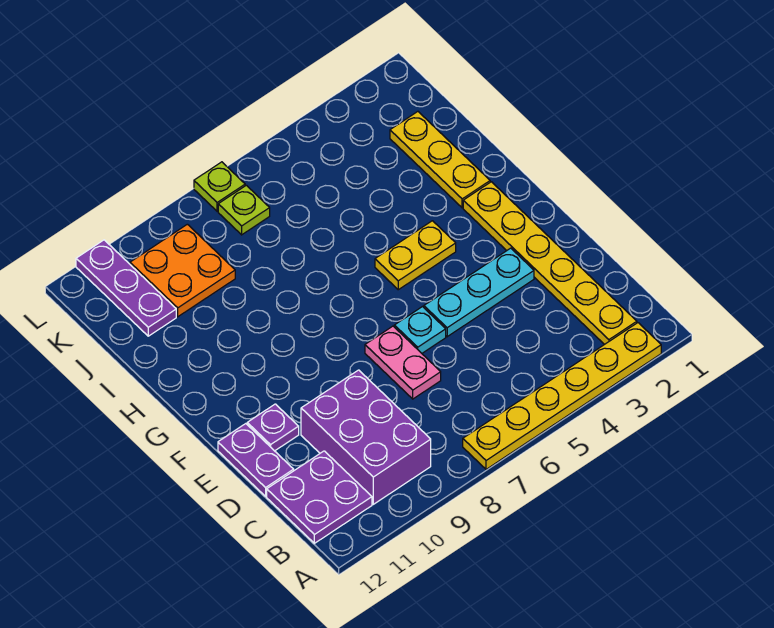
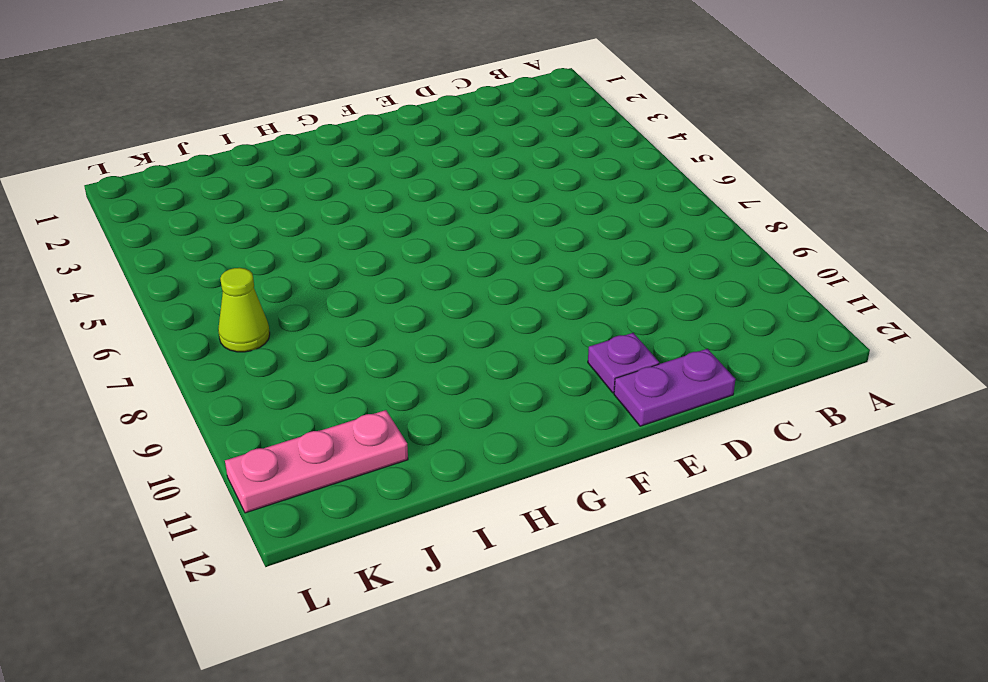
pink plate J11:L11 level 1 -> purple plate J11:L11 level 1
lime cone K7 level 1 -> lime plate K7 level 1
none -> yellow plate A2:A7 level 1
none -> yellow plate B2:G2 level 1
none -> purple brick B9:D10 level 1

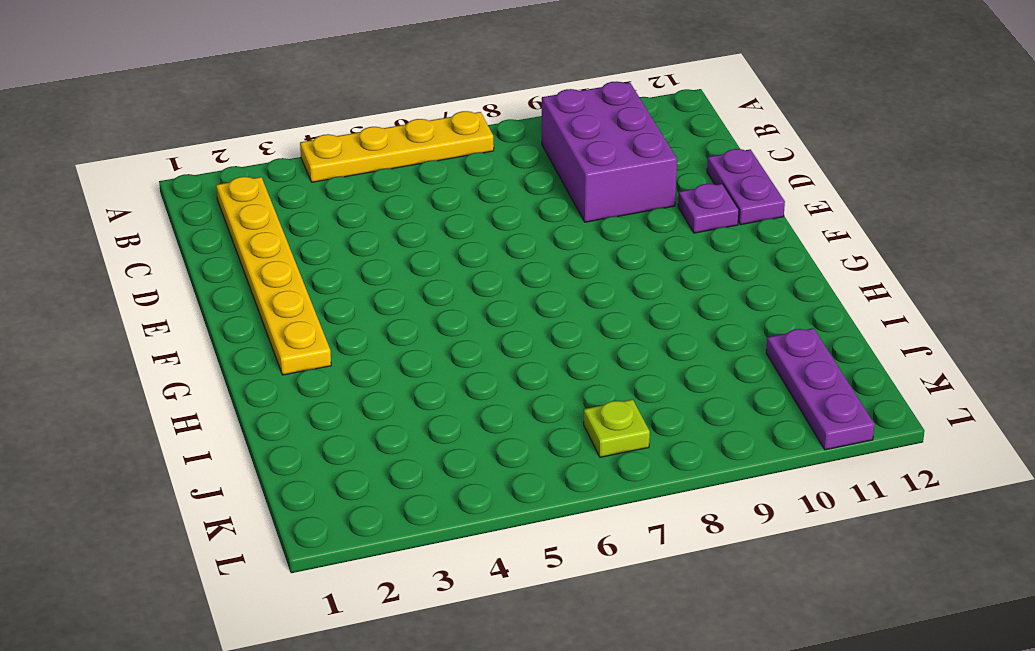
yellow plate A4:A7 level 1 -> yellow plate A2:A7 level 1
none -> purple plate B11:C12 level 1
none -> pink plate D7:E7 level 1
none -> cyan plate E3:E5 level 1

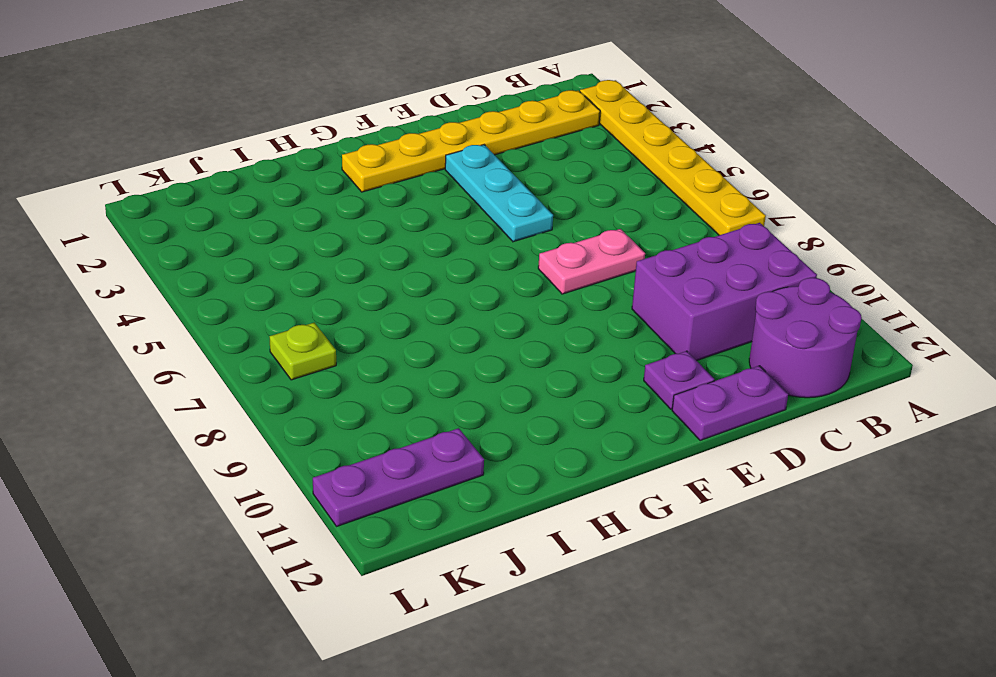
purple round brick B11:C12 level 1 -> purple plate B11:C12 level 1
none -> cyan plate E6 level 1
none -> yellow plate G4:G5 level 1
none -> yellow plate H2:J2 level 1

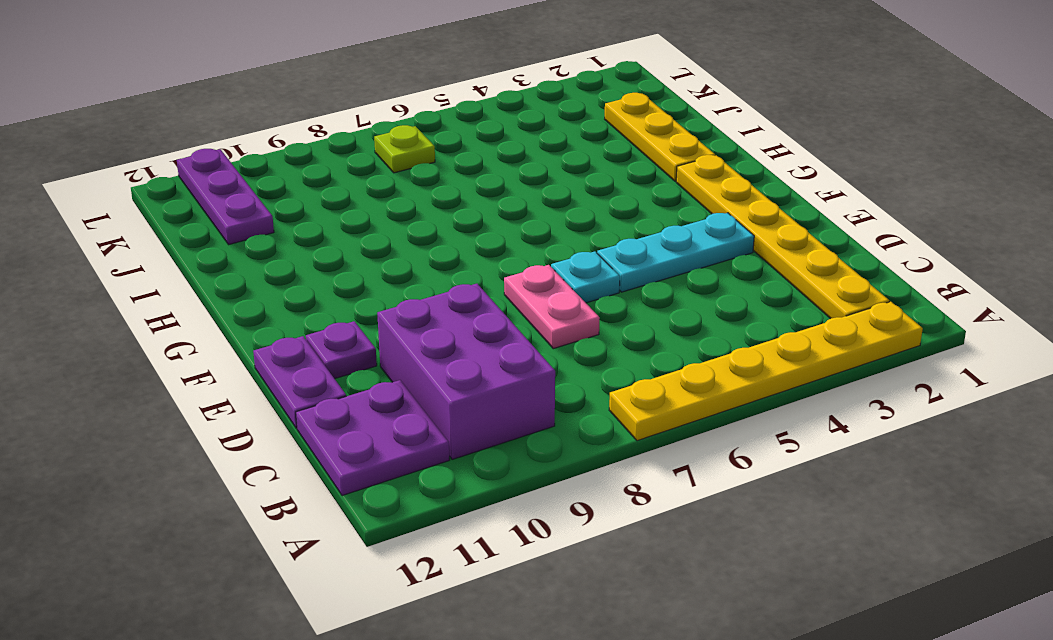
none -> yellow plate G4:G5 level 1
none -> orange plate J9:K10 level 1
none -> lime plate L7 level 1

